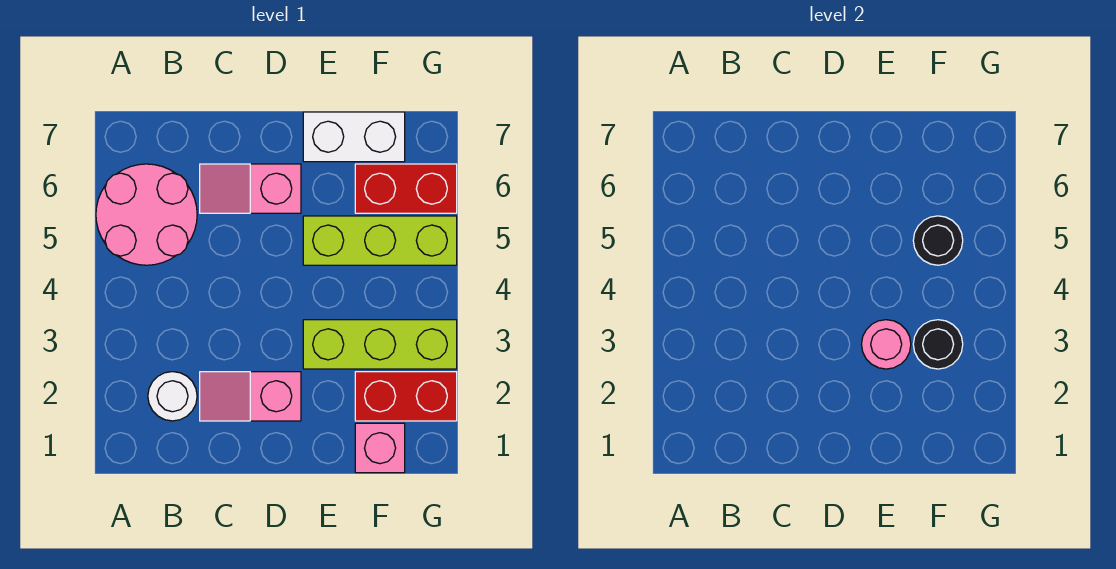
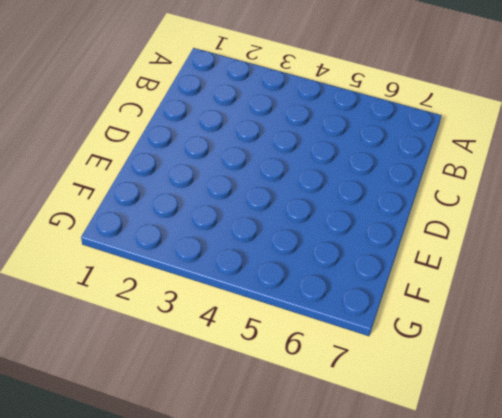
none -> pink round brick A5:B6 level 1
none -> white round brick B2 level 1
none -> pink slope C2:D2 level 1 top D

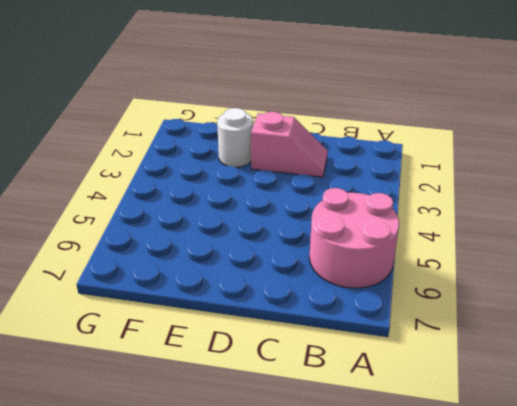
white round brick E2 level 1 -> white round brick B2 level 1
none -> pink slope C6:D6 level 1 top D
none -> lime brick E3:G3 level 1
none -> lime brick E5:G5 level 1

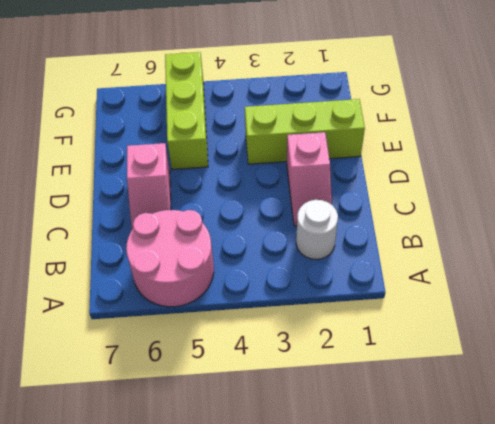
lime brick E1:E3 level 1 -> lime brick E3:G3 level 1
none -> white brick E7:F7 level 1
none -> pink brick F1 level 1
none -> red brick F2:G2 level 1

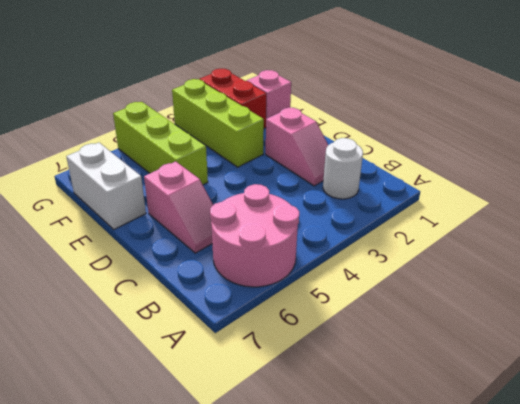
none -> red brick F6:G6 level 1
none -> pink round brick E3 level 2
none -> black round brick F3 level 2

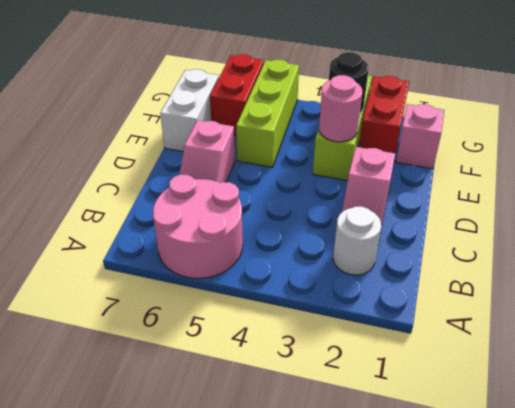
none -> black round brick F5 level 2

